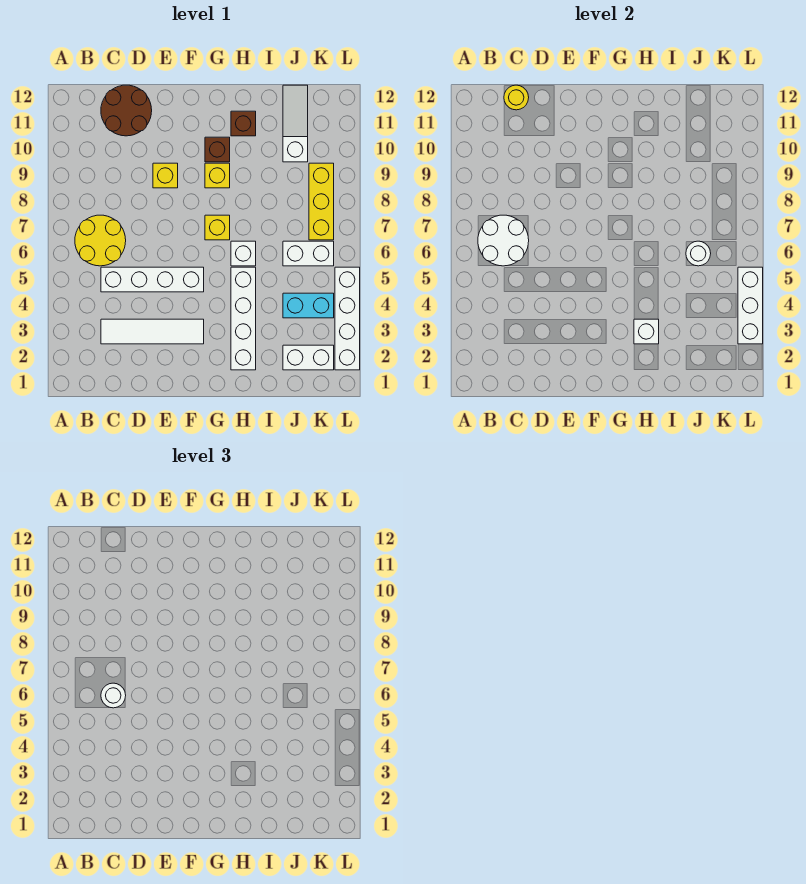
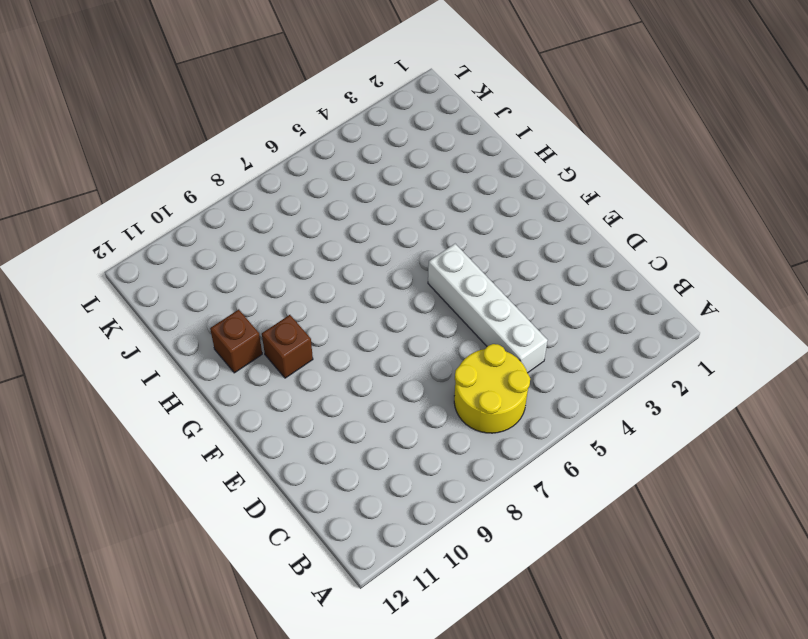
none -> white tile C3:F3 level 1
none -> brown round brick C11:D12 level 1
none -> yellow brick E9 level 1

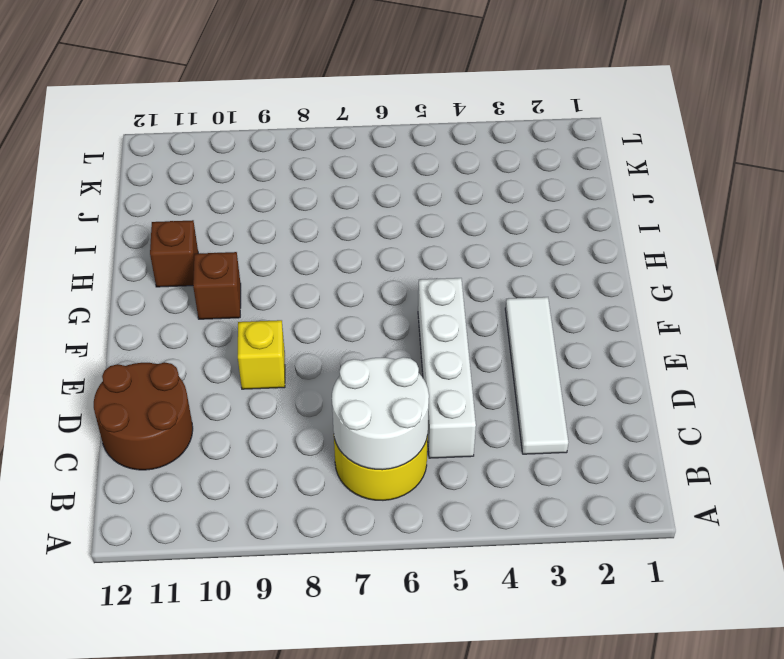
none -> yellow brick G7 level 1
none -> yellow brick G9 level 1
none -> white brick H2:H5 level 1

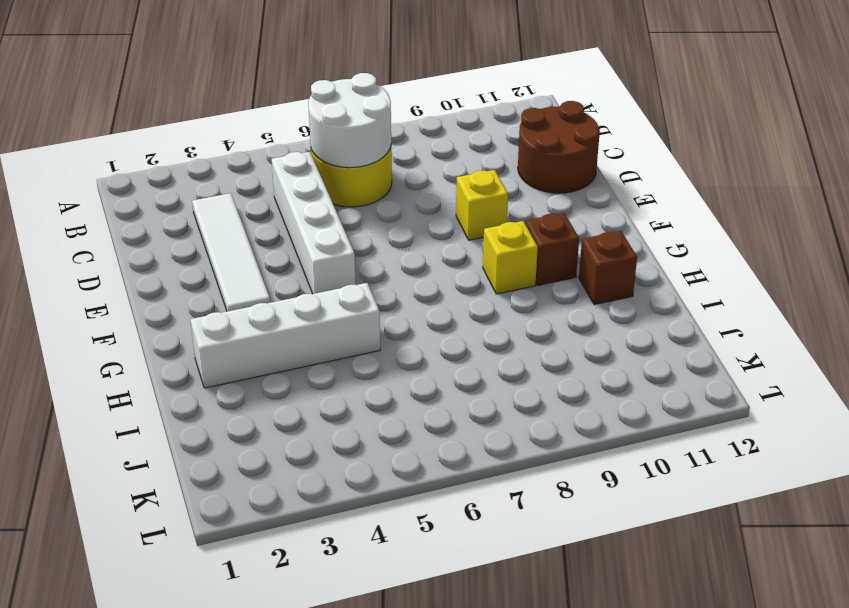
none -> yellow brick G7 level 1
none -> white brick H6 level 1
none -> white brick J2:K2 level 1

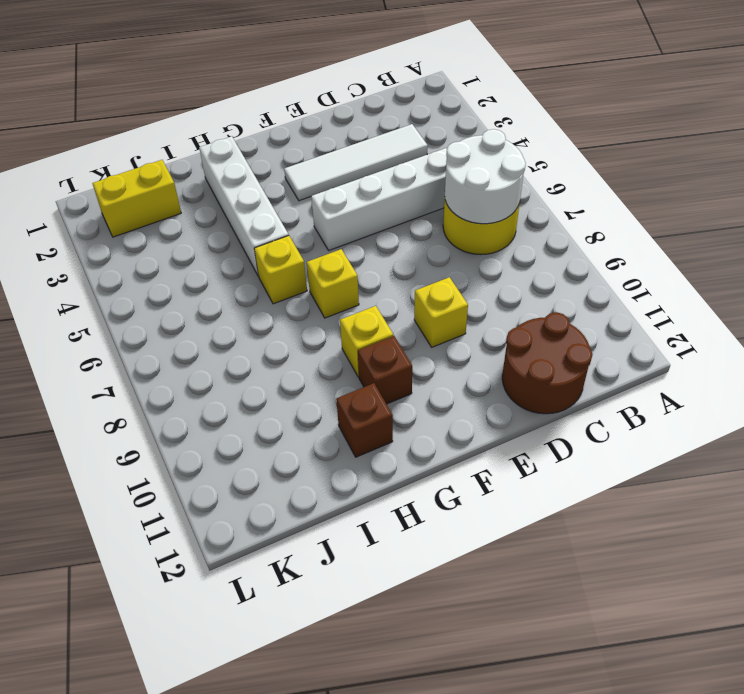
yellow brick H6 level 1 -> white brick H6 level 1
yellow brick J2:K2 level 1 -> white brick J2:K2 level 1
none -> cyan brick J4:K4 level 1
none -> white brick J6:K6 level 1
none -> white slope J10:J12 level 1 top 10

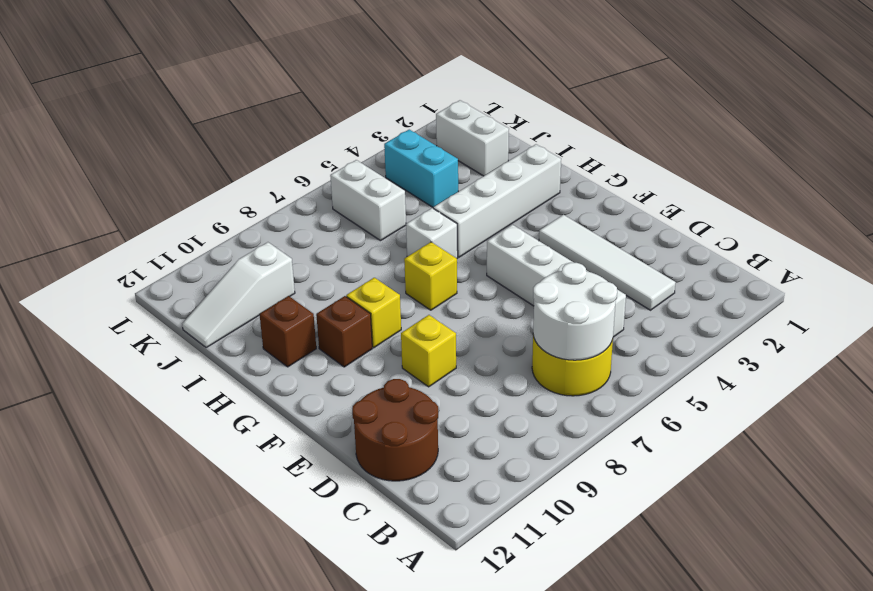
none -> yellow brick K7:K9 level 1
none -> white brick L2:L5 level 1
none -> yellow round brick C12 level 2

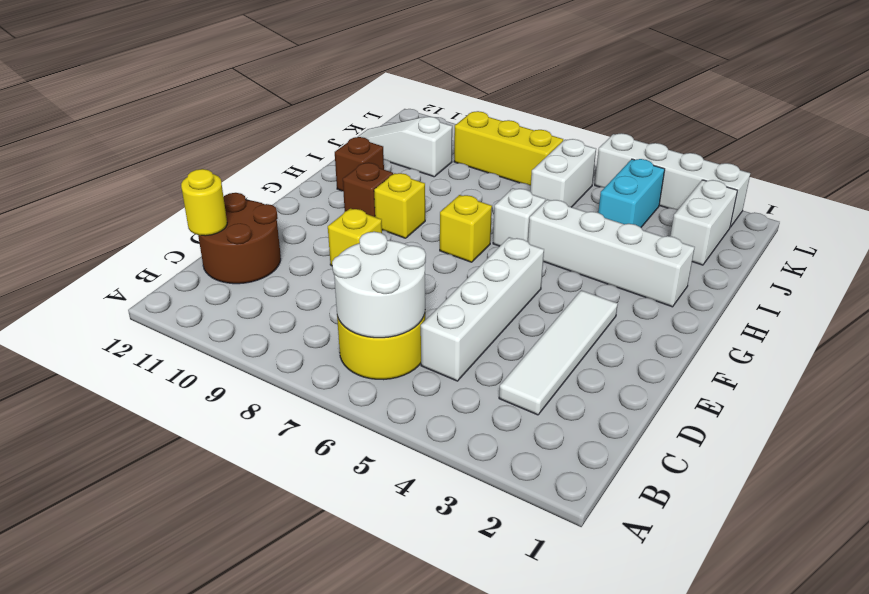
none -> white brick H3 level 2
none -> white round brick J6 level 2
none -> white brick L3:L5 level 2

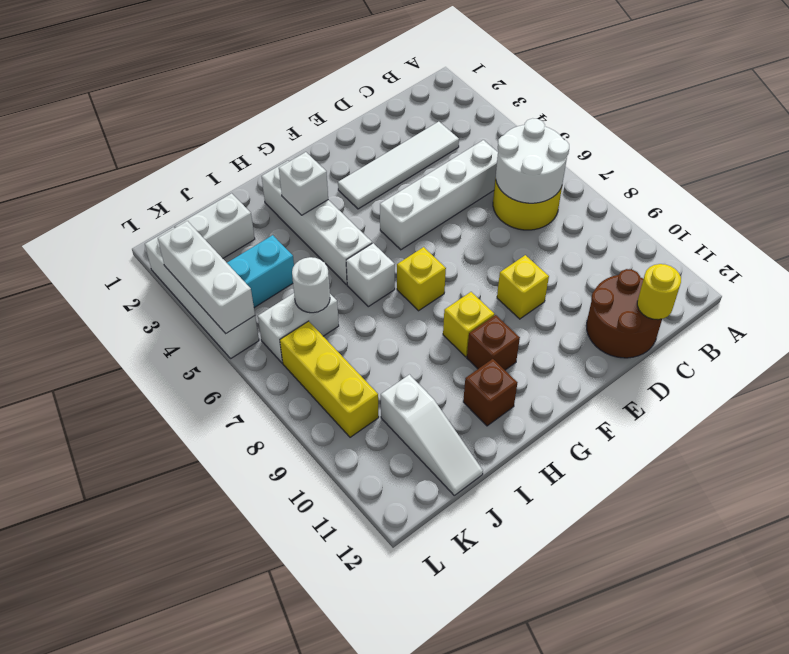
none -> white round brick C6 level 3

